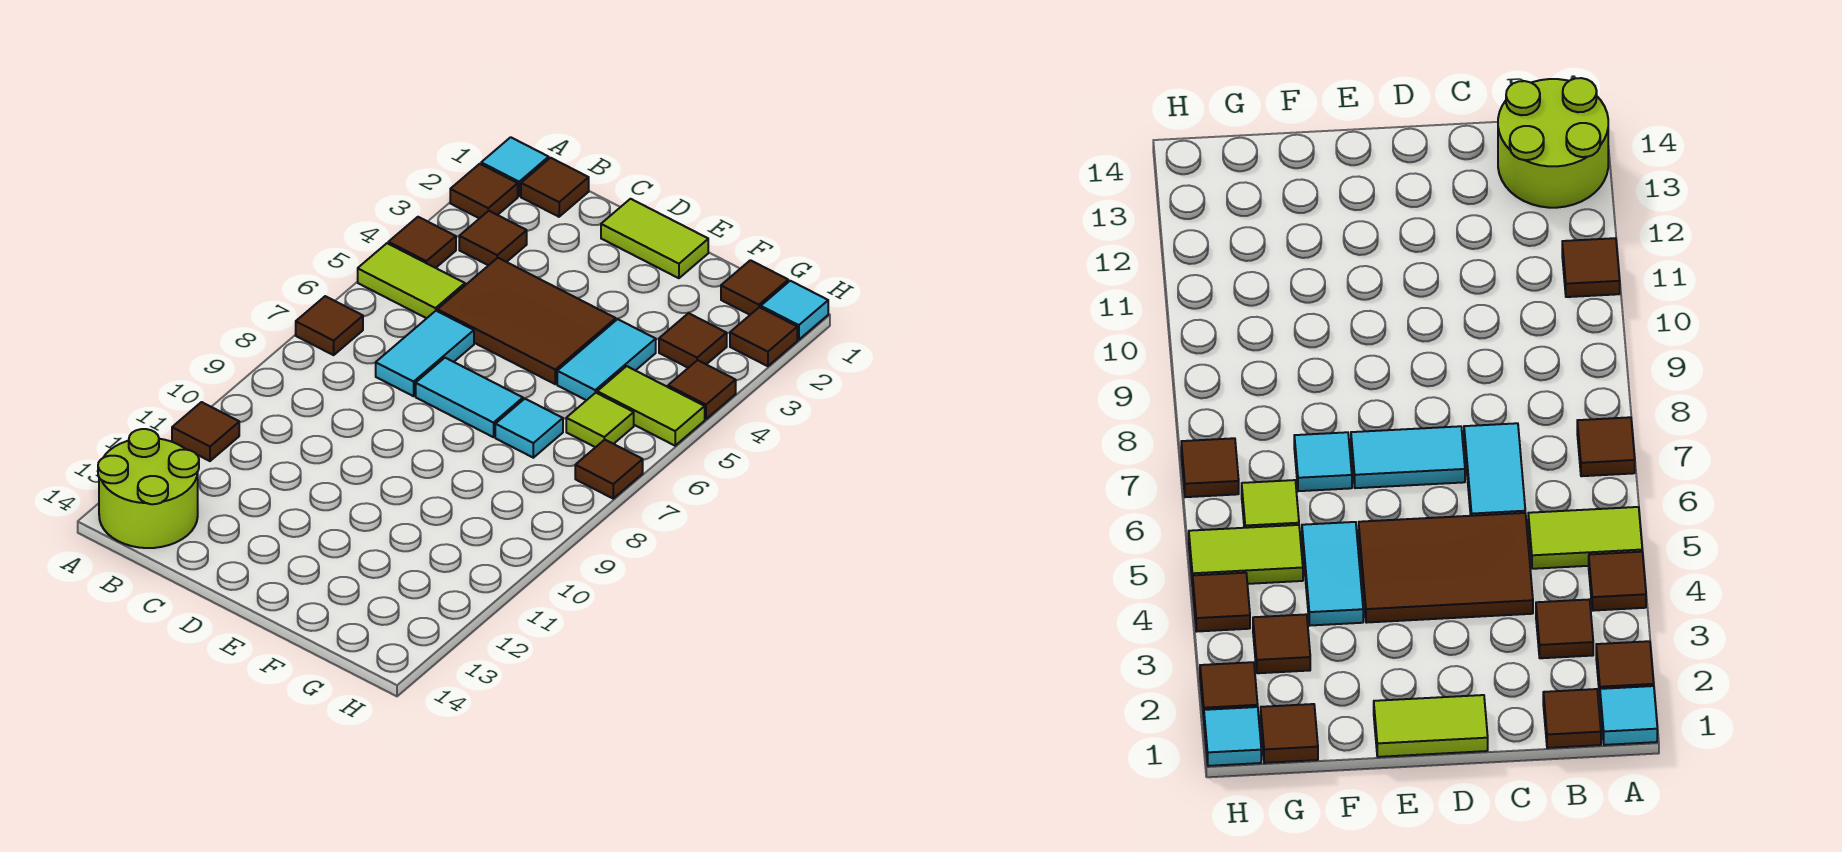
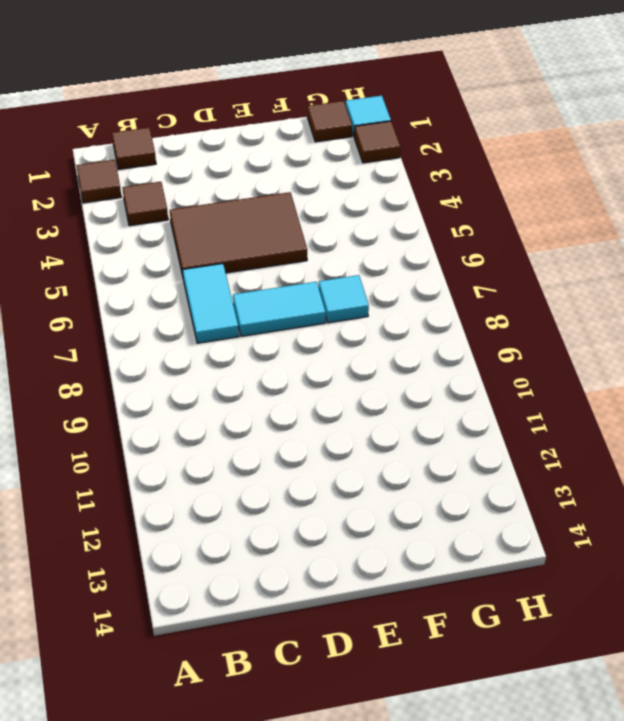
none -> cyan tile A1 level 1
none -> brown tile A4 level 1
none -> lime tile A5:B5 level 1

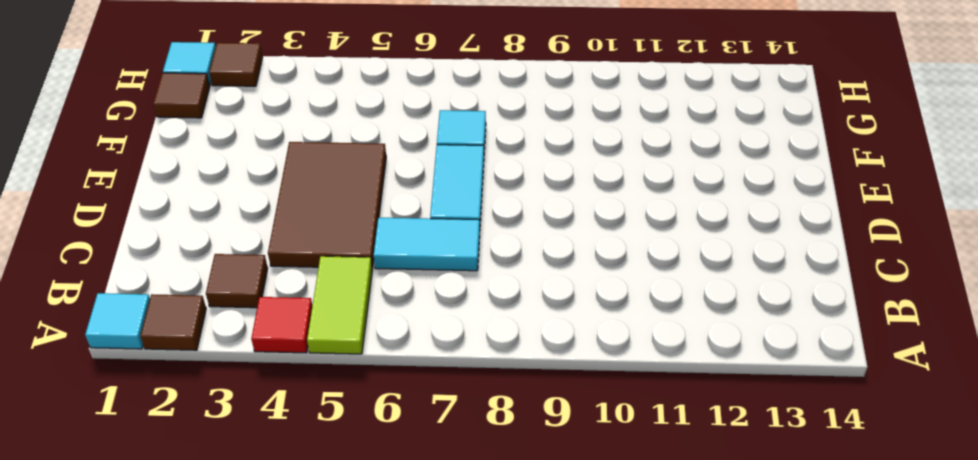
red tile A4 level 1 -> brown tile A4 level 1
none -> brown tile A7 level 1
none -> brown tile A11 level 1
none -> lime round brick A13:B14 level 1

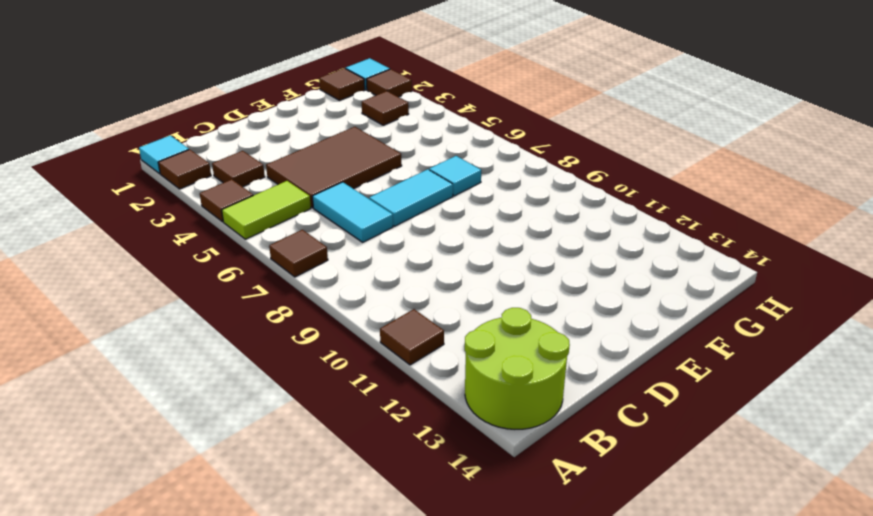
none -> brown tile B1 level 1
none -> lime tile D1:E1 level 1
none -> cyan tile F4:F5 level 1

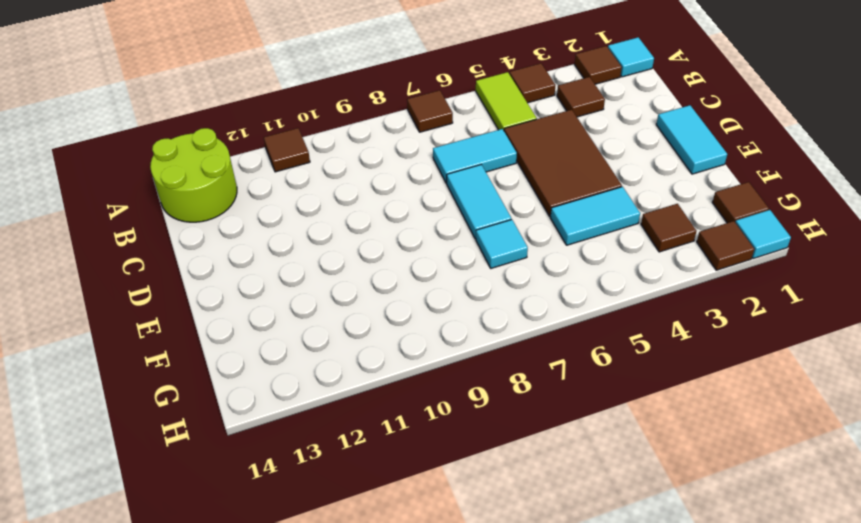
cyan tile D1:E1 level 1 -> lime tile D1:E1 level 1
none -> brown tile B1 level 1
none -> lime tile G5:H5 level 1
none -> lime tile G6 level 1

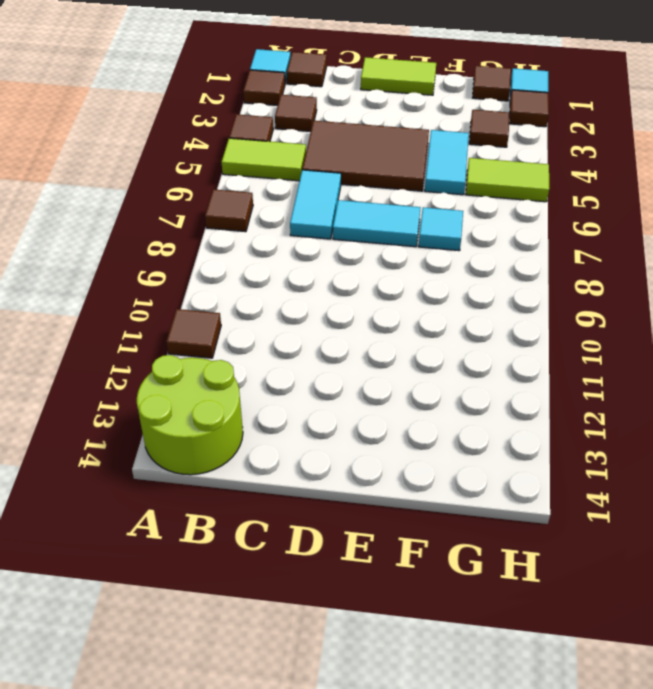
none -> lime tile G6 level 1
none -> brown tile H4 level 1
none -> brown tile H7 level 1

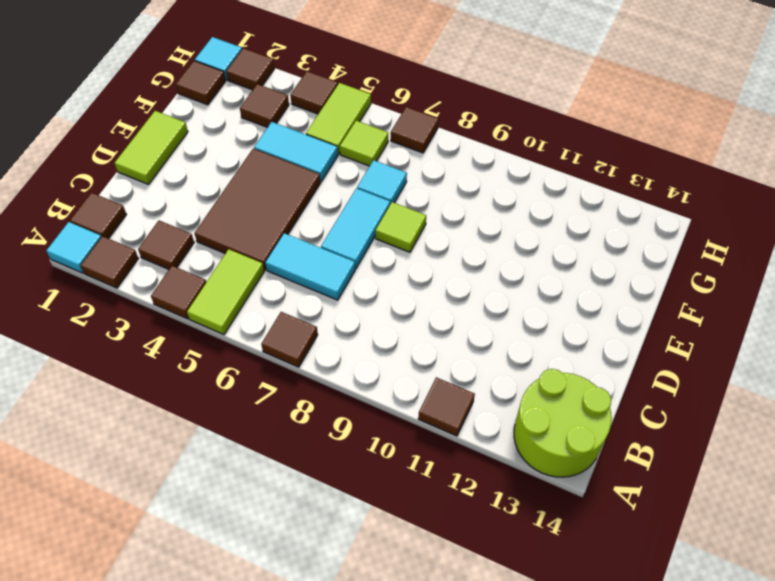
lime tile E8 level 1 -> none

